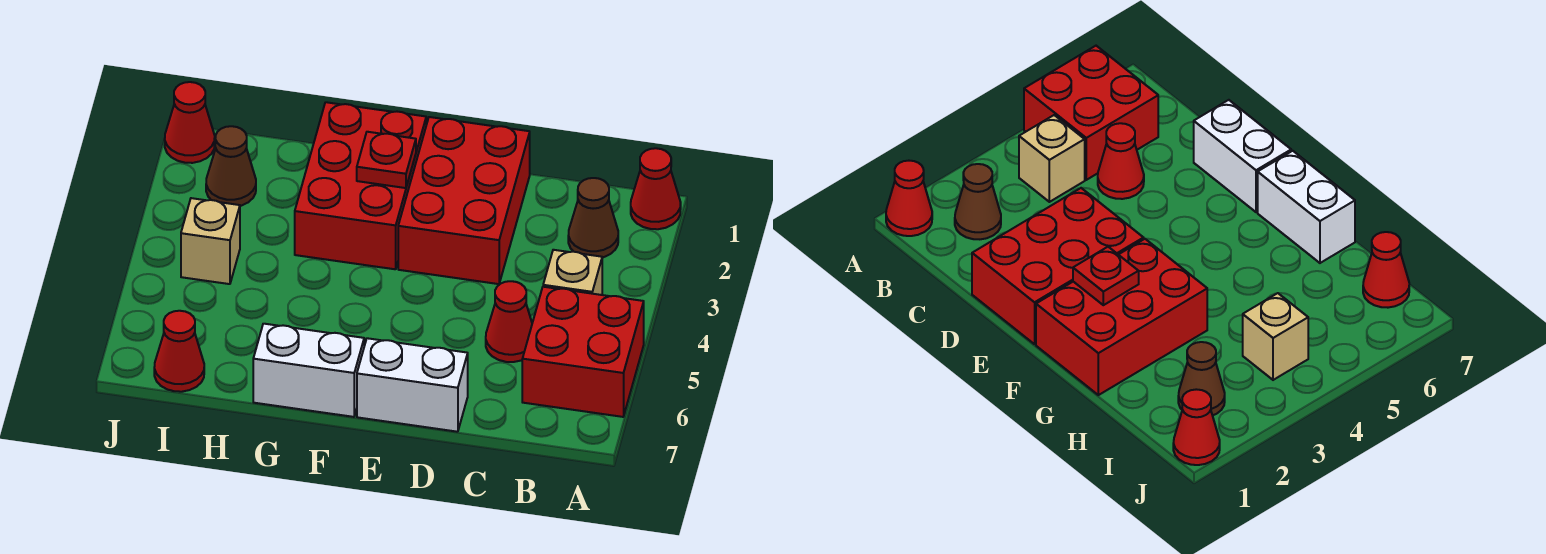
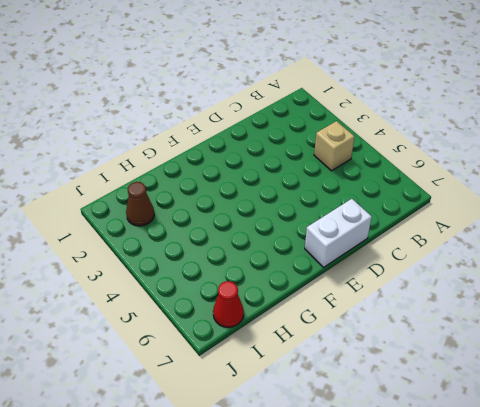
none -> red cone A1 level 1
none -> red brick A5:B6 level 1
none -> brown cone B2 level 1

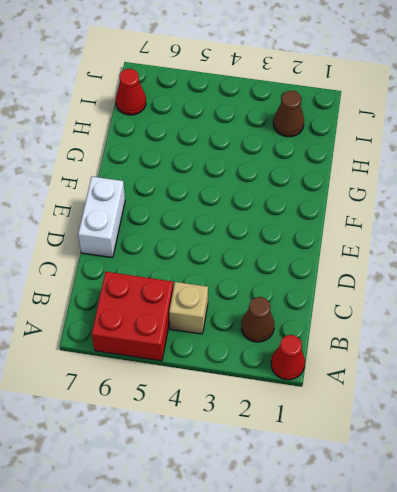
none -> red cone C5 level 1
none -> red brick D1:E3 level 1
none -> red brick F1:G3 level 1

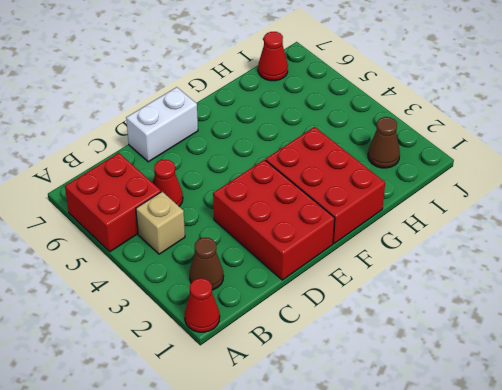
none -> white brick F7:G7 level 1
none -> tan brick I4 level 1
none -> red cone J1 level 1

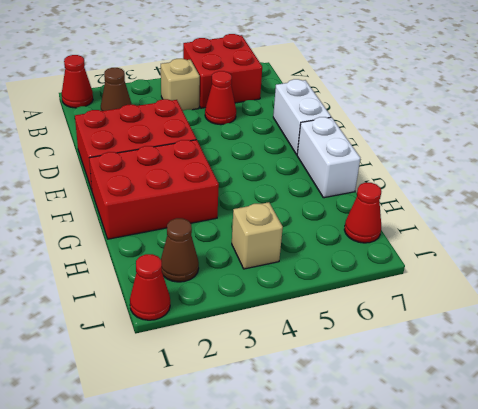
none -> red plate F2 level 2

